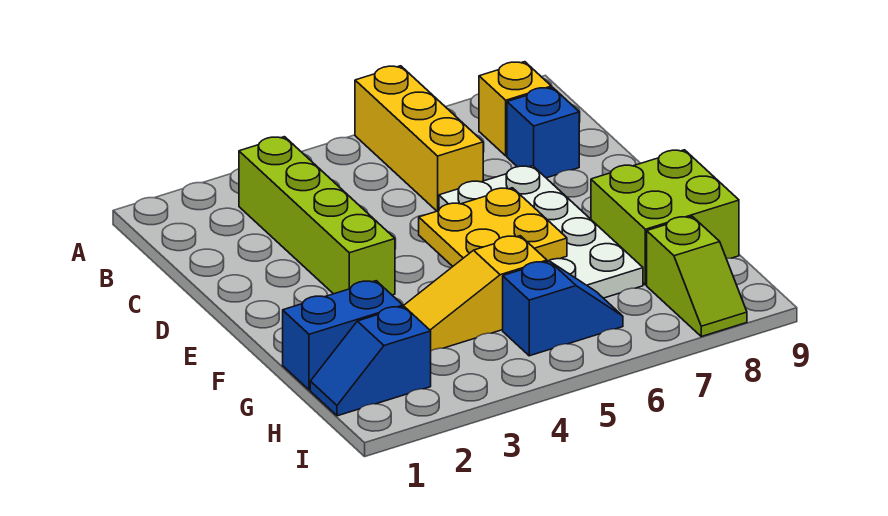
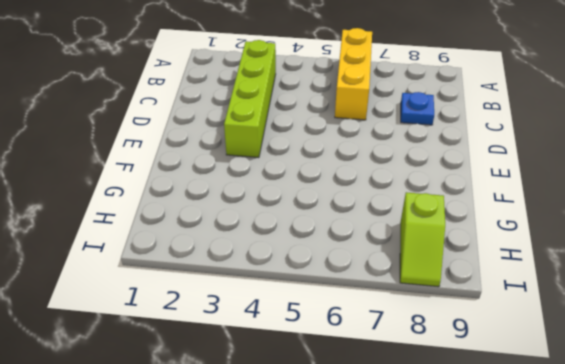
blue plate C8 level 1 -> blue brick C8 level 1
none -> yellow brick B8 level 1
none -> white plate D6:G7 level 1
none -> lime brick F8:G9 level 1

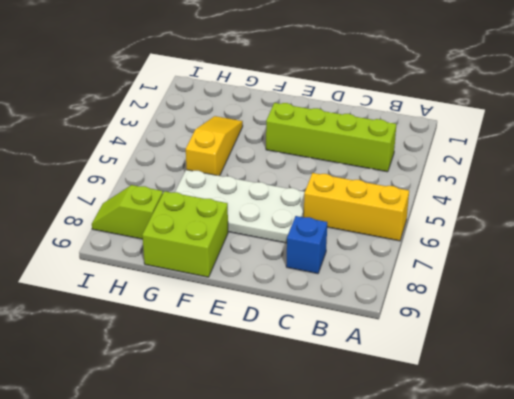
none -> yellow brick B8 level 1
none -> blue brick G1:G2 level 1
none -> blue slope H1:H2 level 1 top 2

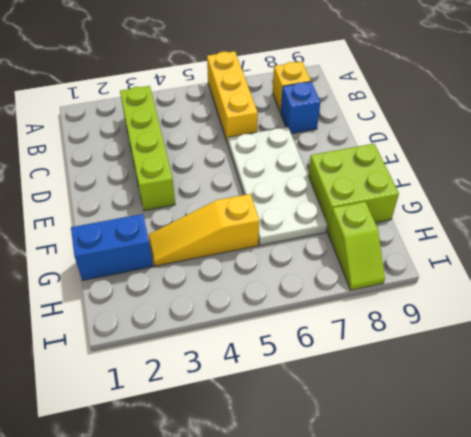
none -> blue slope H1:H2 level 1 top 2
none -> blue slope H5:H6 level 1 top 5
none -> yellow plate E5:F6 level 2

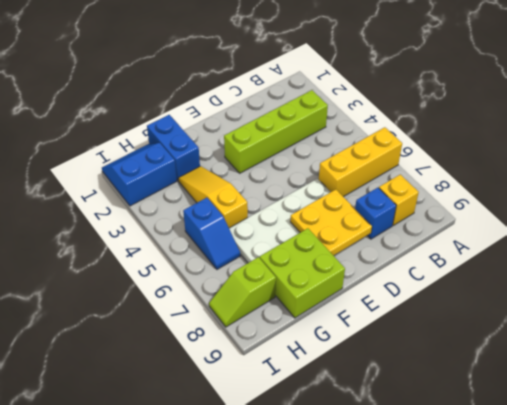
yellow plate D7:E8 level 2 -> yellow plate E5:F6 level 2
blue slope H1:I2 level 1 top 2 -> blue slope H1:H2 level 1 top 2

